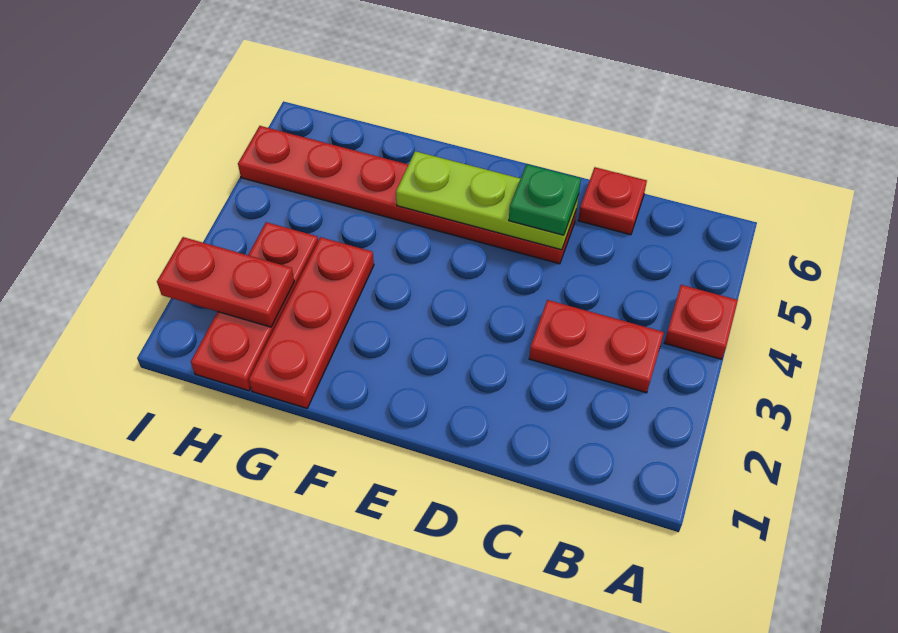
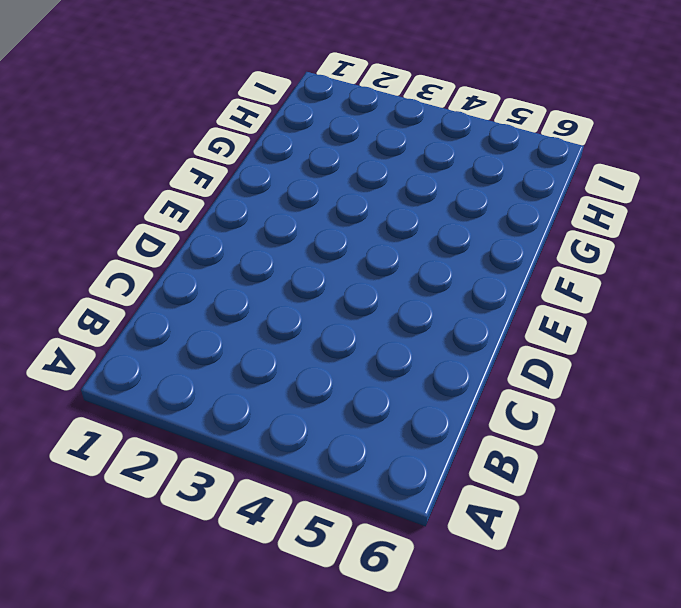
none -> red plate A4 level 1
none -> red plate B3:C3 level 1

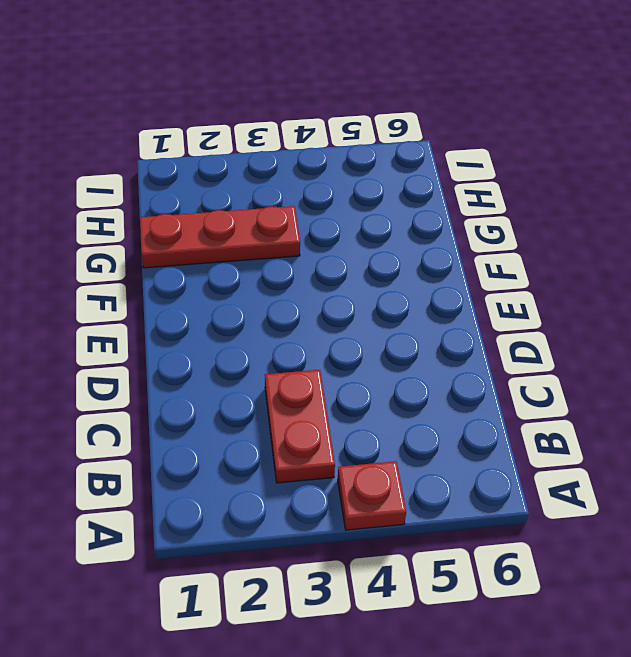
none -> red plate C6 level 1
none -> red plate D5:I5 level 1

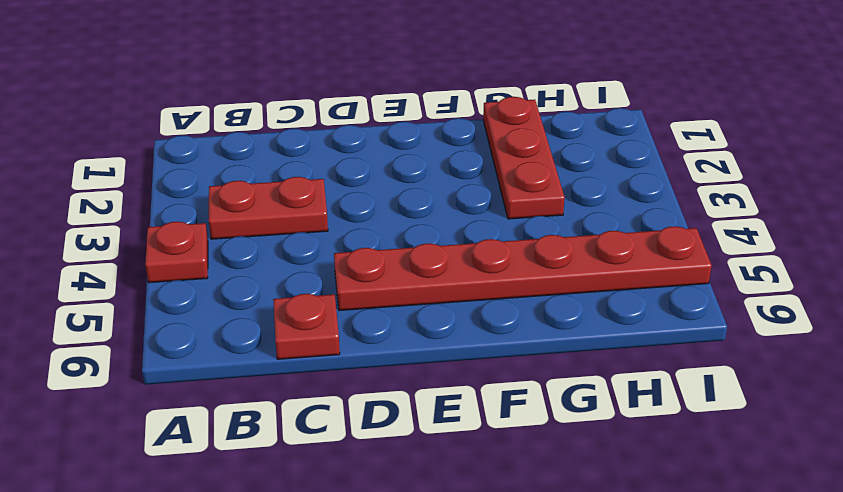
none -> red plate H1:H3 level 1
none -> lime plate D5:F5 level 2

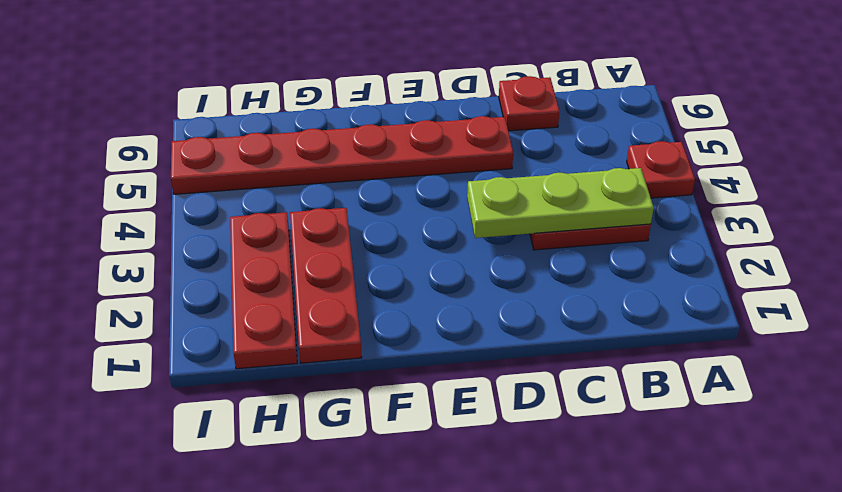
lime plate B3:D3 level 2 -> lime plate D5:F5 level 2
none -> red plate H2:I2 level 2
none -> green plate D5 level 3

